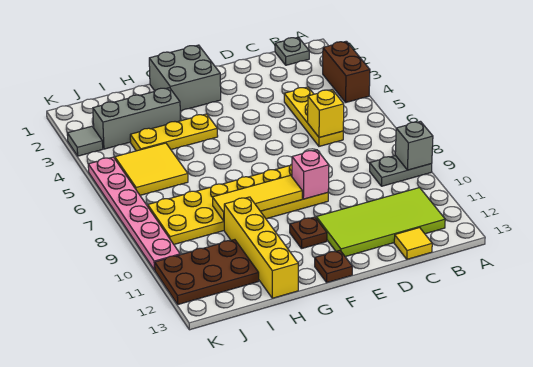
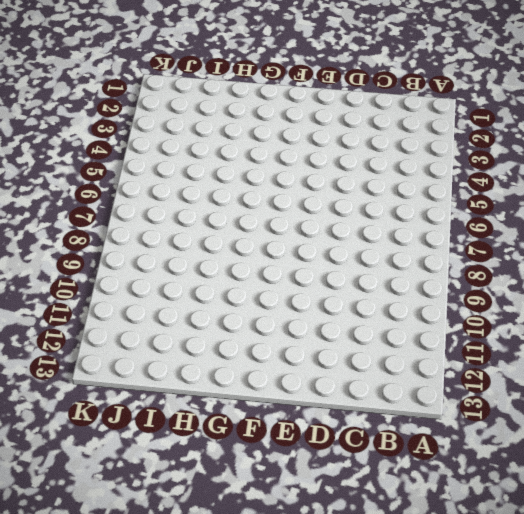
none -> brown brick A3:A4 level 1
none -> grey plate A9:B9 level 1
none -> grey plate B1 level 1

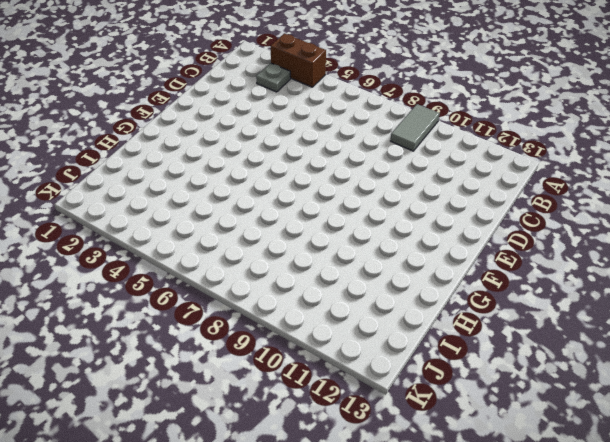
grey tile A9:B9 level 1 -> grey plate A9:B9 level 1
grey plate B3 level 1 -> grey plate B1 level 1
none -> lime tile B11:E12 level 1
none -> yellow plate C4:C6 level 1
none -> yellow tile C13 level 1

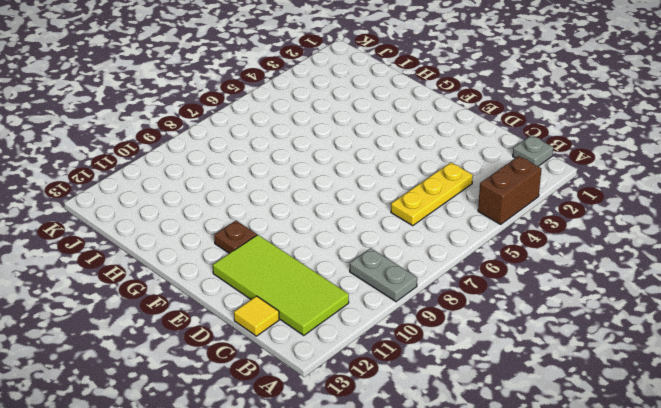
none -> yellow plate E8:J9 level 1
none -> grey brick F1:G2 level 1
none -> brown plate F13 level 1

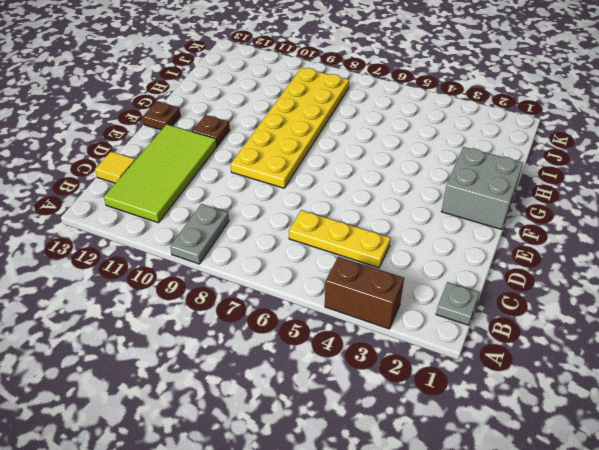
none -> yellow plate G4:I4 level 1
none -> grey brick H3:J3 level 1
none -> yellow brick H10:H13 level 1

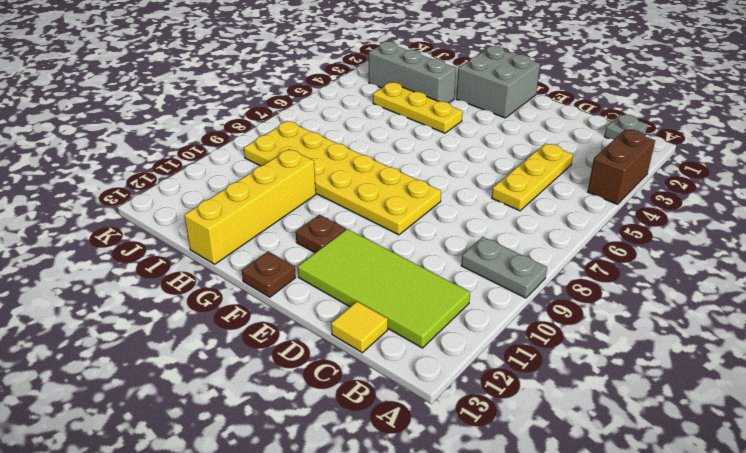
none -> yellow tile I5:J6 level 1
none -> brown plate I11:K12 level 1
none -> grey tile K3 level 1

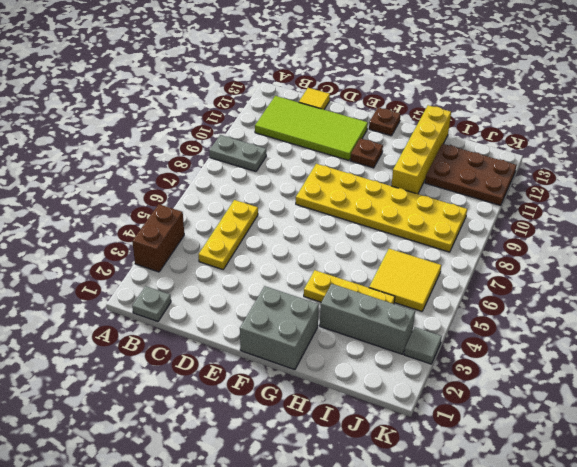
none -> pink plate K5:K10 level 1
none -> grey brick A9 level 2
none -> yellow brick C6 level 2

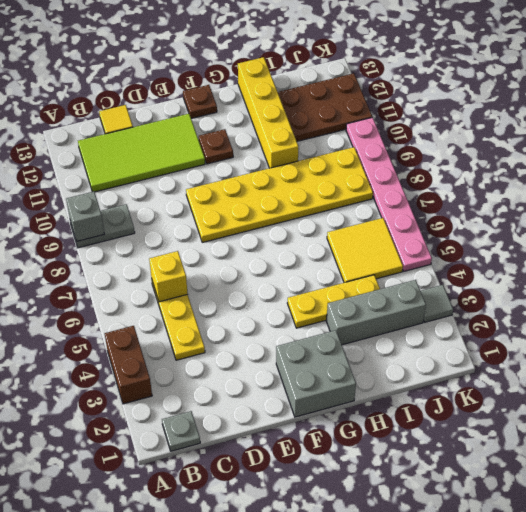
none -> pink brick E9 level 2
none -> yellow tile F9:H9 level 2

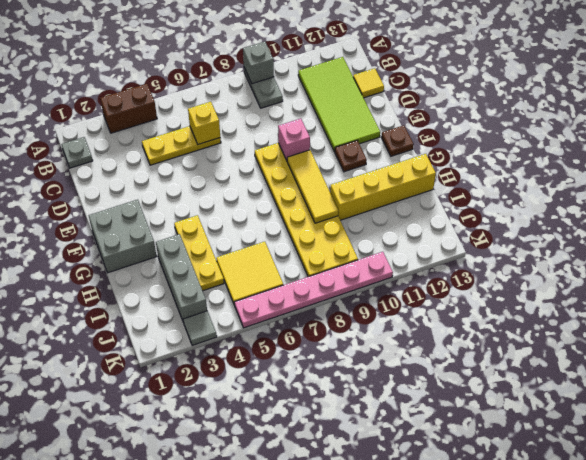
none -> brown plate I11:K12 level 1

